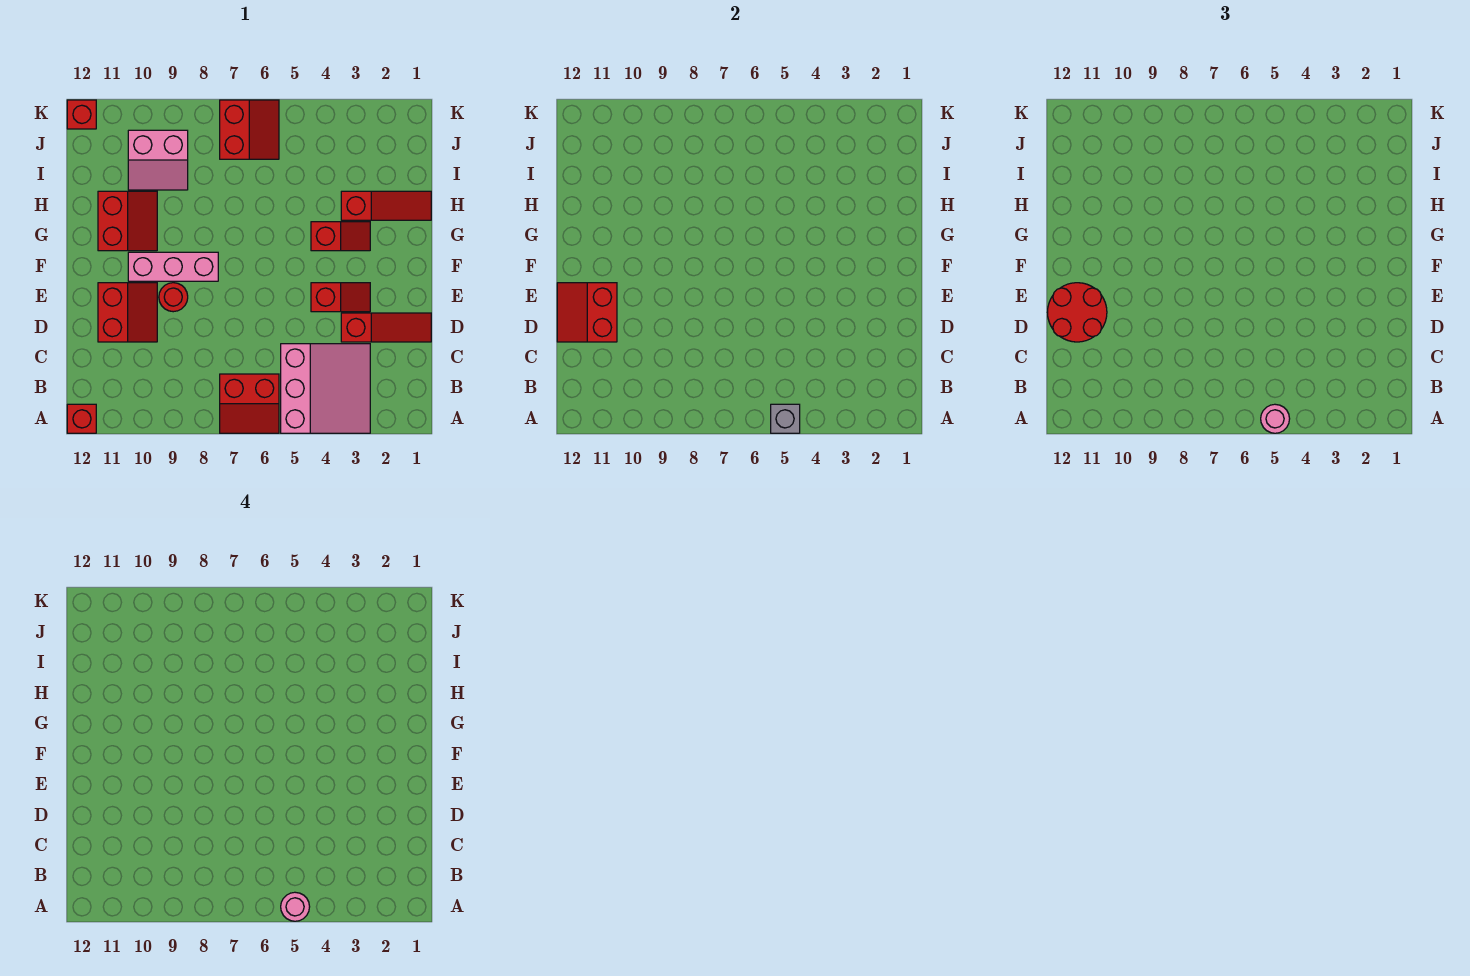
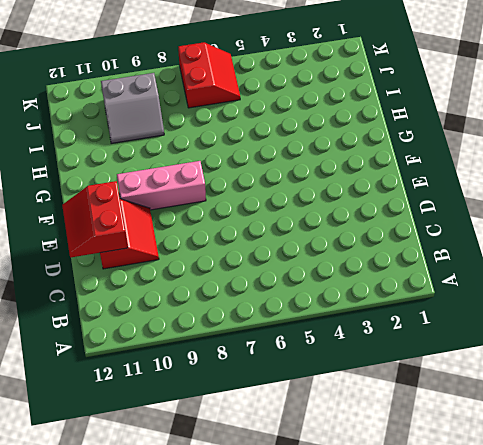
grey slope I9:J10 level 1 top J -> pink slope I9:J10 level 1 top J
none -> pink slope A3:C5 level 1 top 5
none -> red slope A6:B7 level 1 top B
none -> red brick A12 level 1

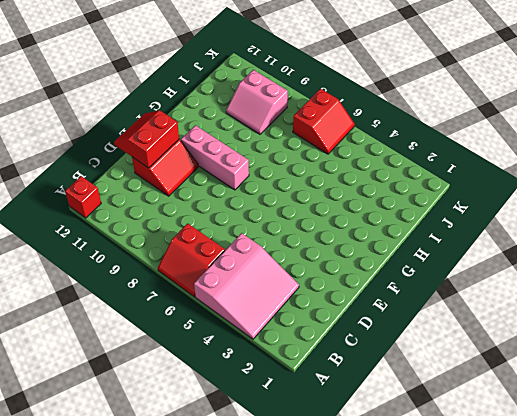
none -> red slope D1:D3 level 1 top 3
none -> red slope E3:E4 level 1 top 4
none -> red round brick E9 level 1

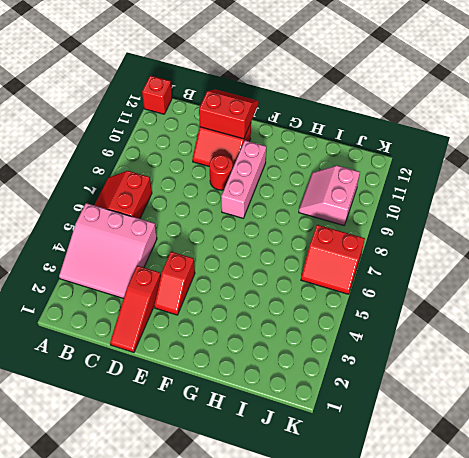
none -> red slope G3:G4 level 1 top 4
none -> red slope G10:H11 level 1 top 11
none -> red slope H1:H3 level 1 top 3

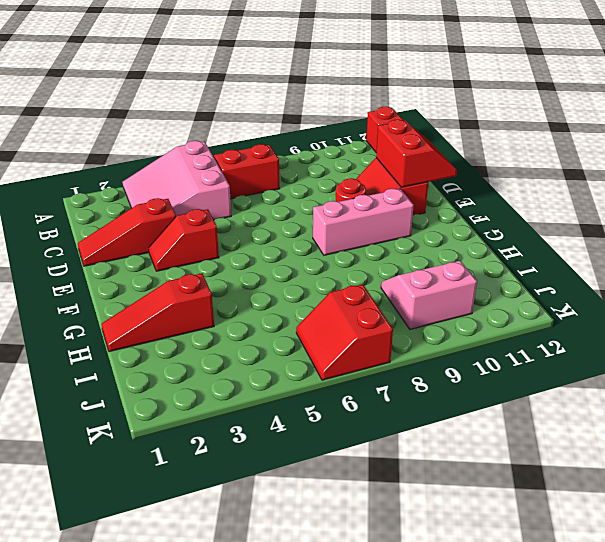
none -> red slope G3:G4 level 1 top 4
none -> red slope G10:H11 level 1 top 11
none -> red brick K12 level 1

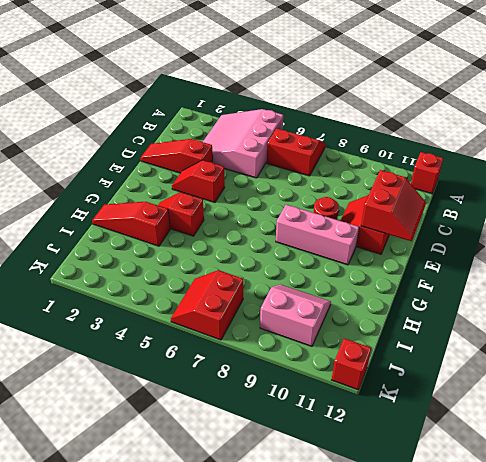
none -> red slope G10:H11 level 1 top 11
none -> grey brick A5 level 2
none -> pink round brick A5 level 3

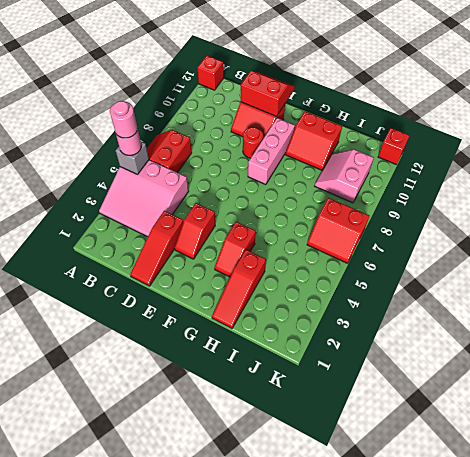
none -> red round brick D11:E12 level 3

